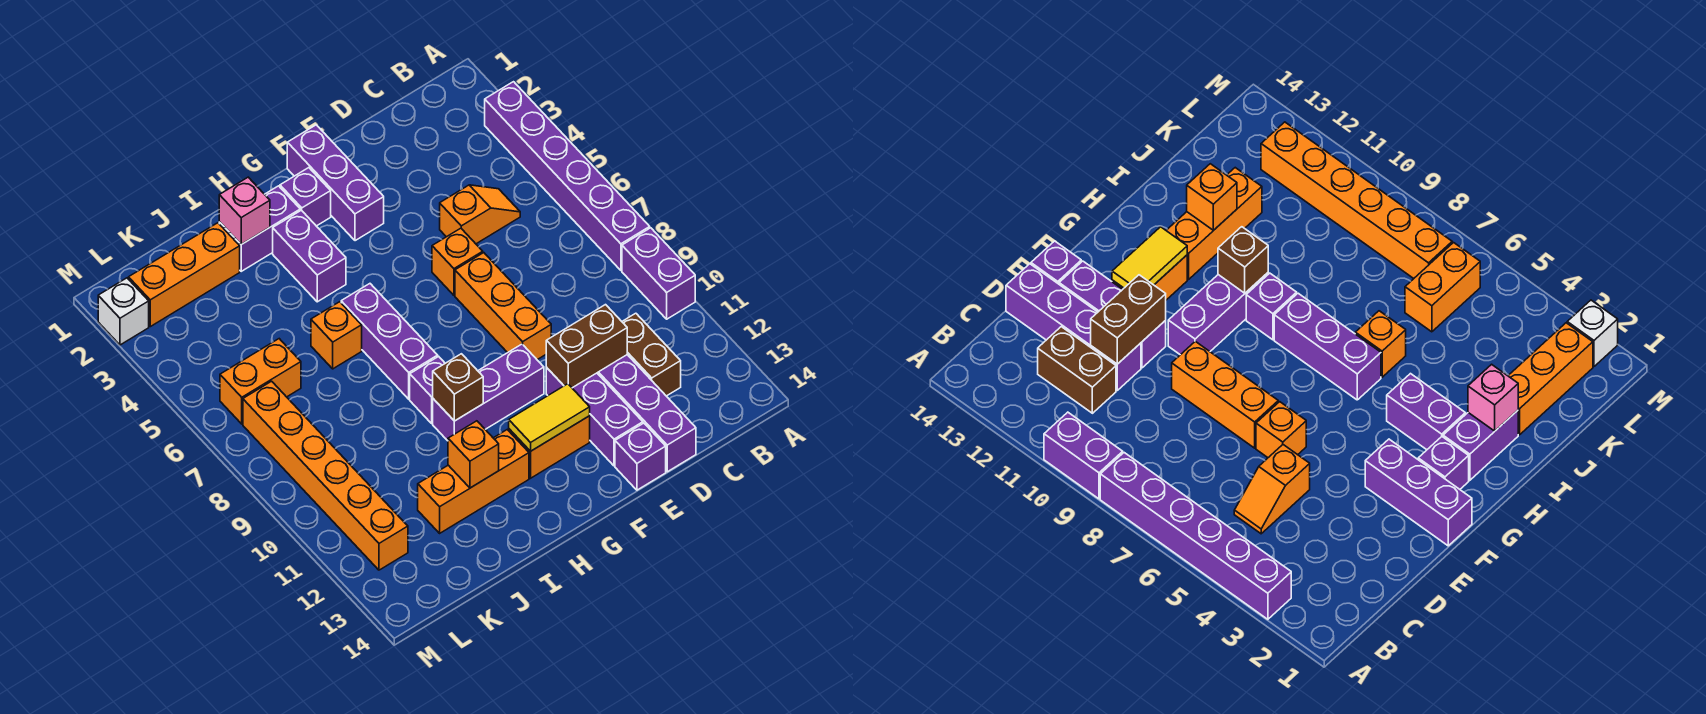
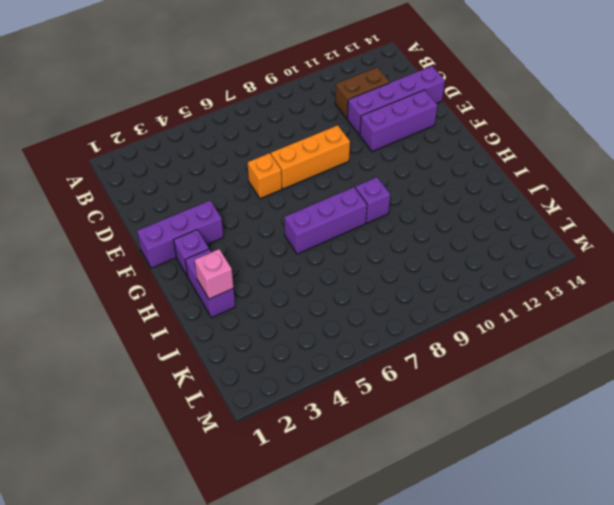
none -> purple brick A3:A8 level 1
none -> purple brick A9:A10 level 1
none -> orange slope C5:D5 level 1 top D

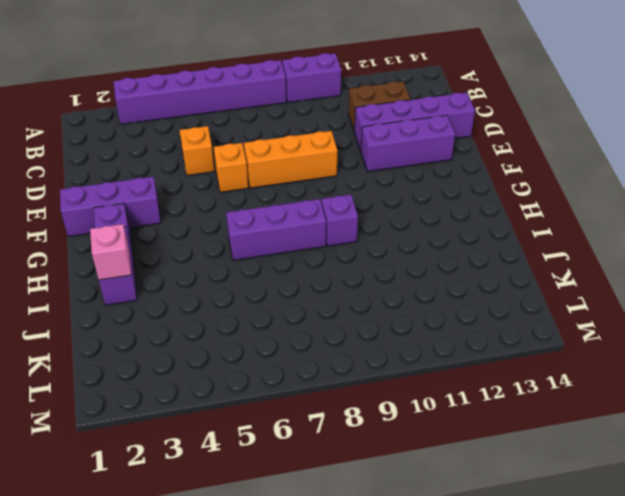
none -> purple brick E14 level 1
none -> purple brick F10:H10 level 1
none -> orange brick F12:G12 level 1

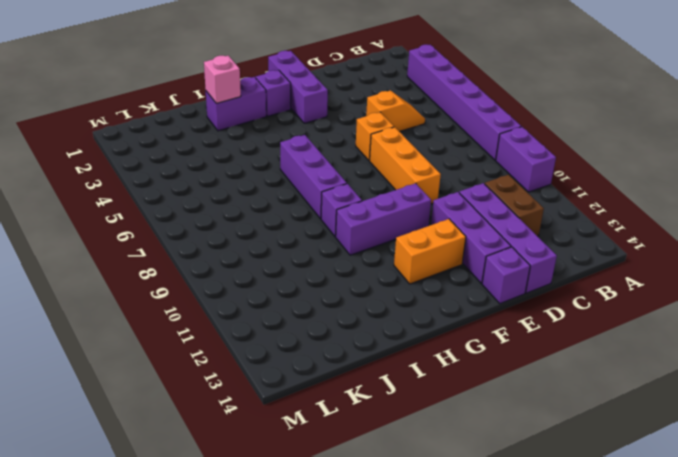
none -> purple brick H3:H4 level 1
none -> orange brick H12:J12 level 1
none -> orange brick I6 level 1

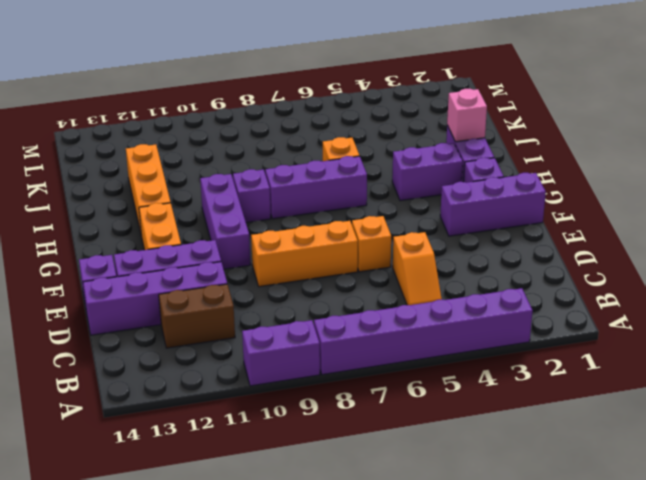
none -> orange brick J2:L2 level 1
none -> orange brick K6:L6 level 1
none -> orange brick L7:L12 level 1

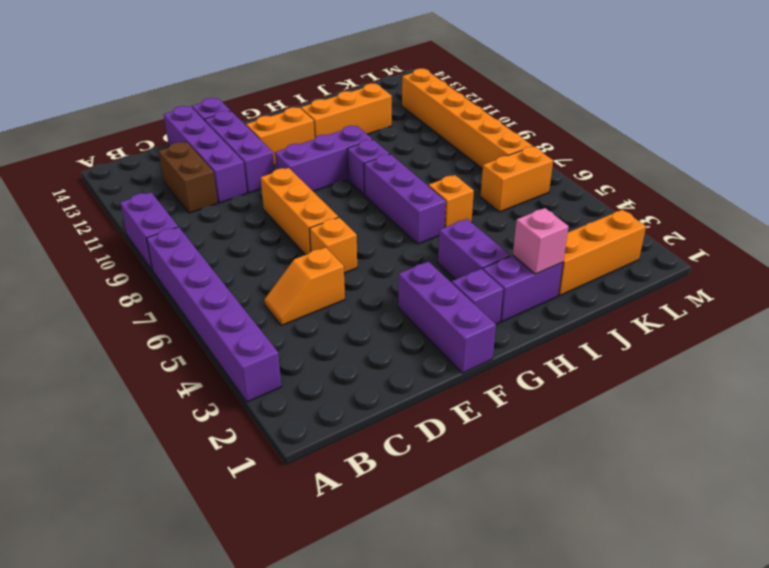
none -> white brick M2 level 1
none -> brown brick D11:E11 level 2
none -> yellow tile F12:G12 level 2

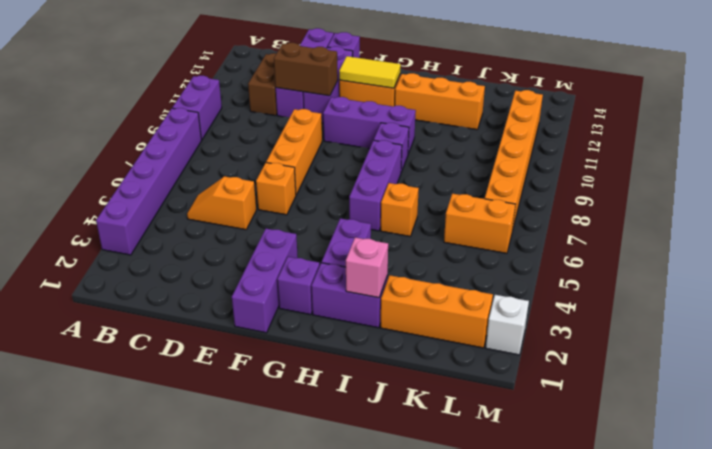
none -> brown brick H10 level 2
none -> orange brick I12 level 2

